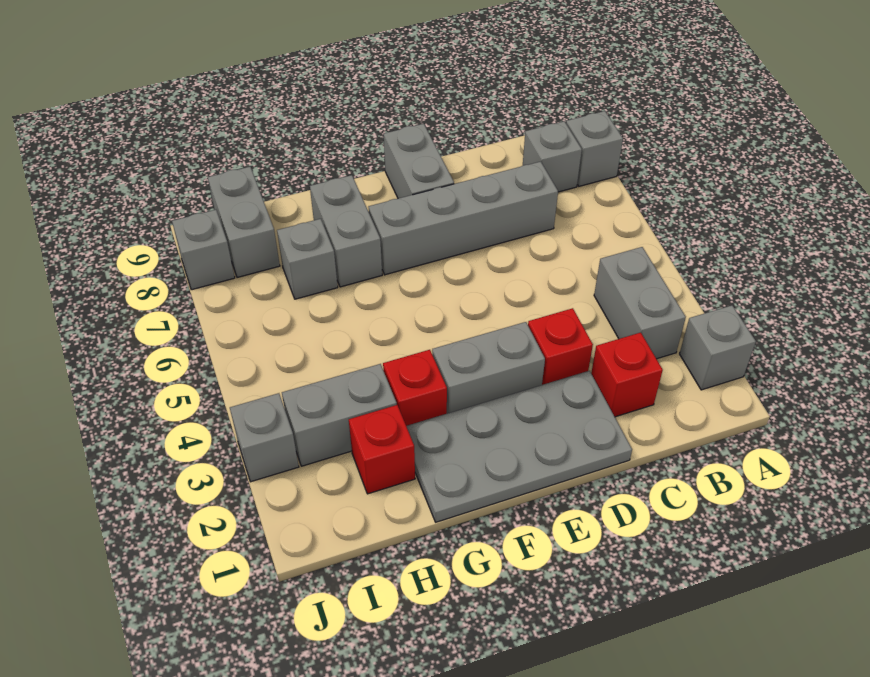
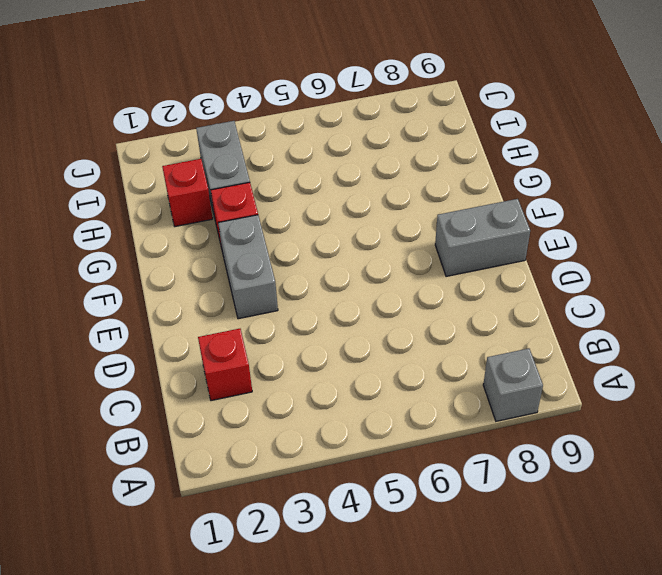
none -> grey brick A2 level 1
none -> grey brick B3:B4 level 1
none -> grey brick B8 level 1

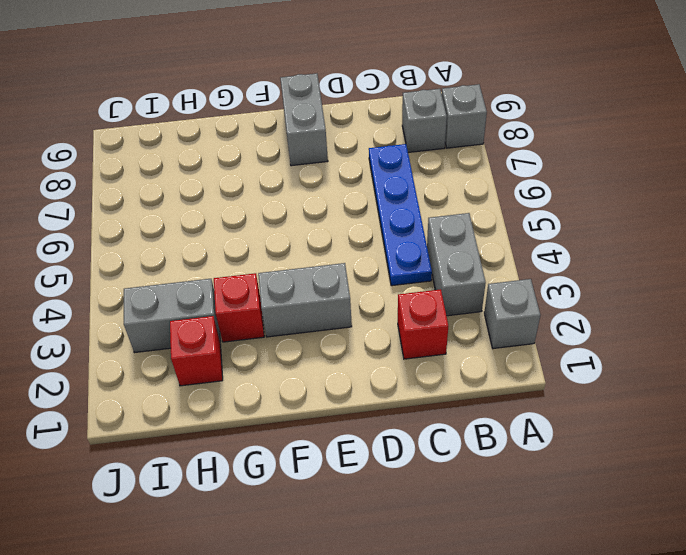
blue plate C4:C7 level 1 -> grey brick C7:F7 level 1
none -> grey plate D1:G2 level 1
none -> red brick D3 level 1
none -> grey brick G7:G8 level 1

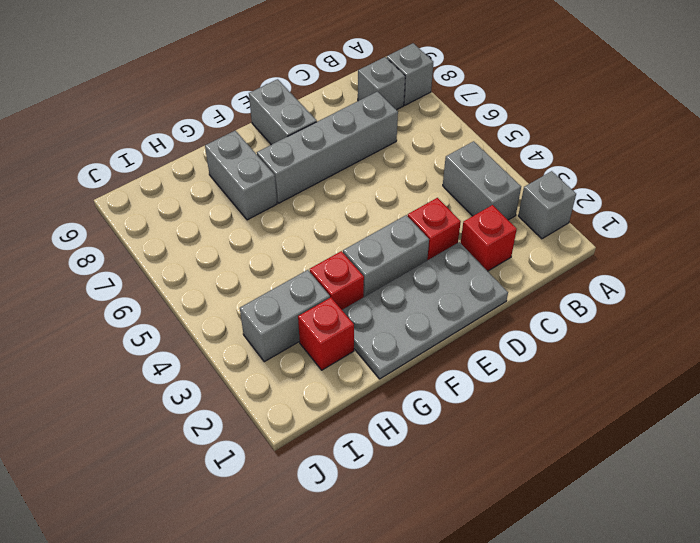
none -> grey brick H7 level 1
none -> grey brick I8:I9 level 1
none -> grey brick J3 level 1

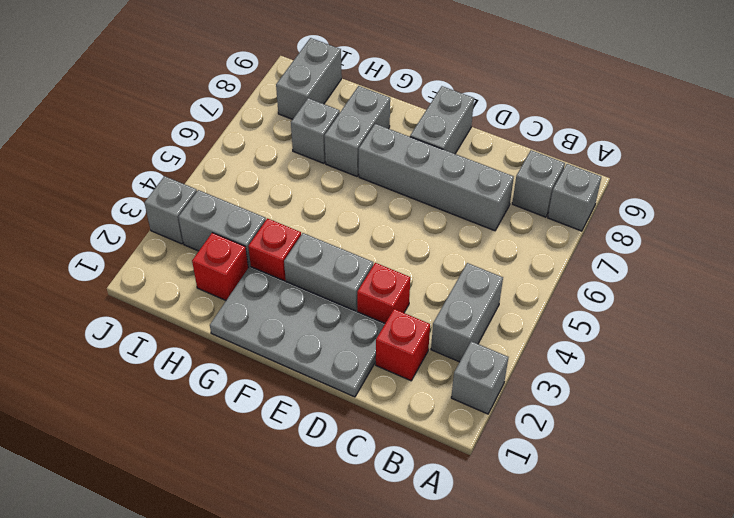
none -> grey brick J8 level 1

